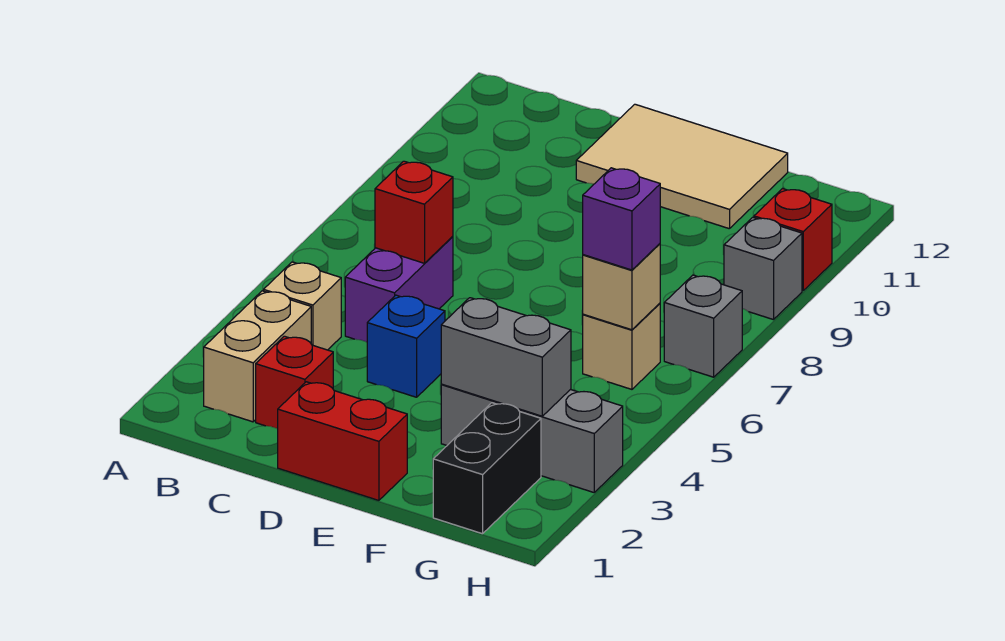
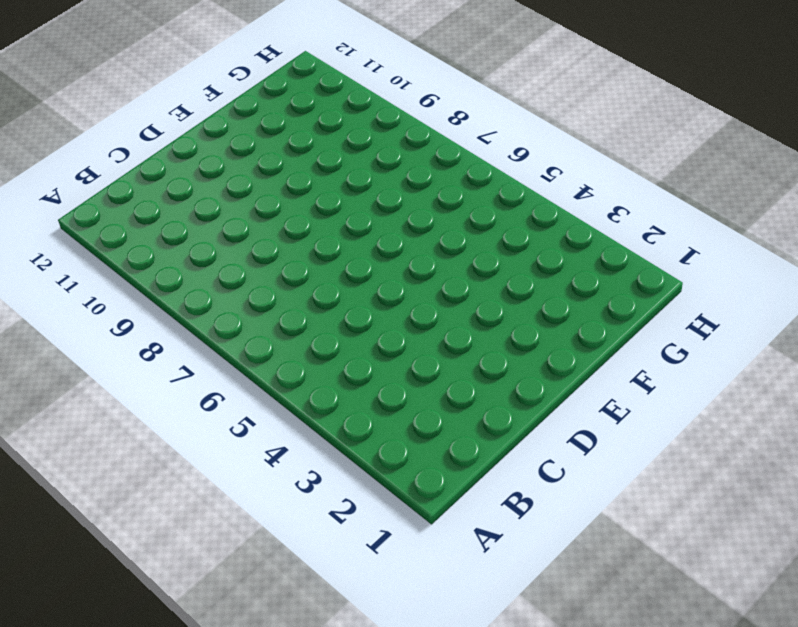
none -> tan brick B2:B3 level 1
none -> tan brick B4 level 1
none -> red brick C2 level 1

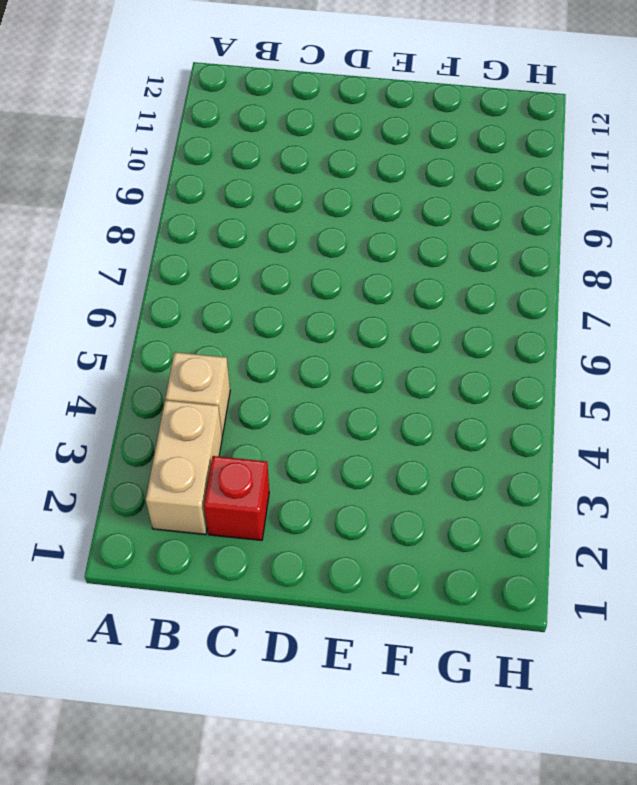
none -> purple brick C5:C6 level 1
none -> red brick D1:E1 level 1
none -> blue brick D4 level 1

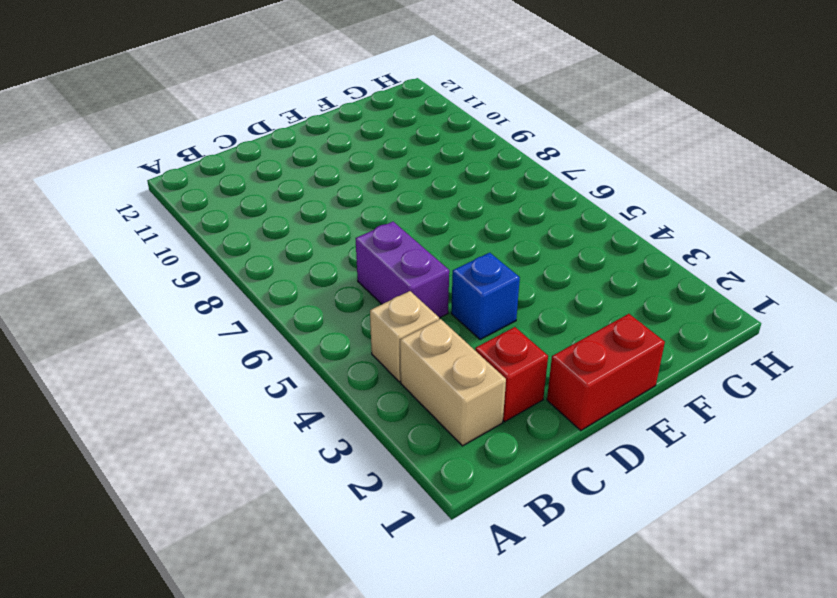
none -> tan tile D11:F12 level 1
none -> grey brick F3:H3 level 1
none -> black brick G1:G2 level 1

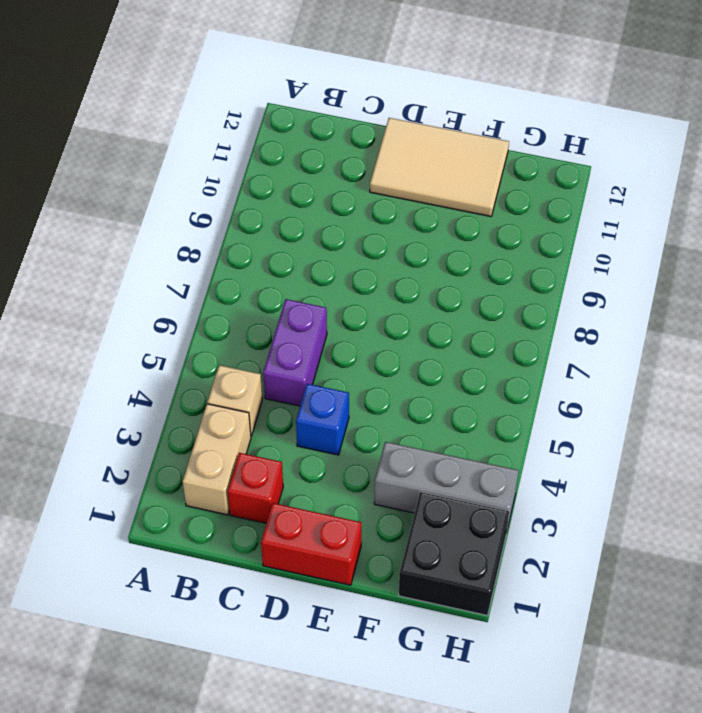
black brick G1:H2 level 1 -> black brick G1:G2 level 1
none -> tan brick G6 level 1
none -> grey brick H7 level 1
none -> grey brick H9 level 1

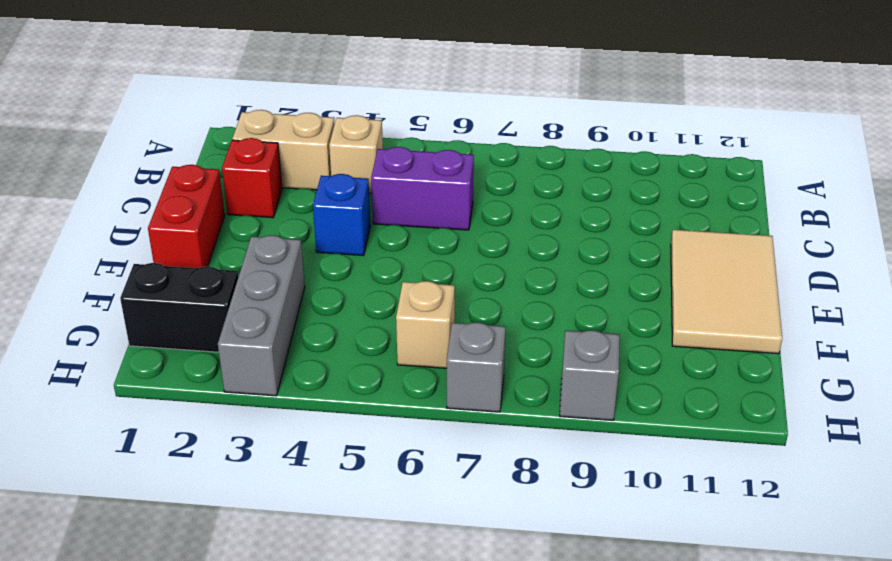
none -> red brick H10 level 1
none -> red brick C6 level 2
none -> grey brick F3:G3 level 2

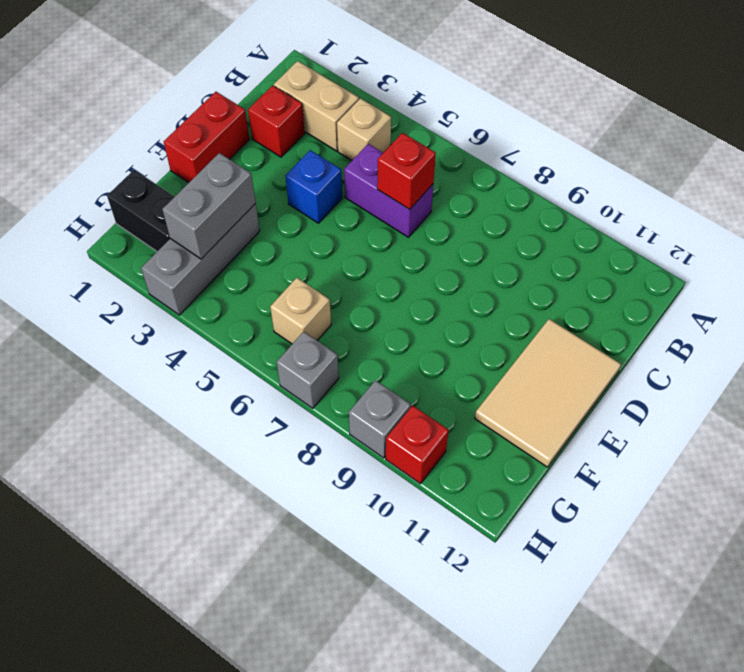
none -> tan brick G6 level 2
none -> purple brick G6 level 3

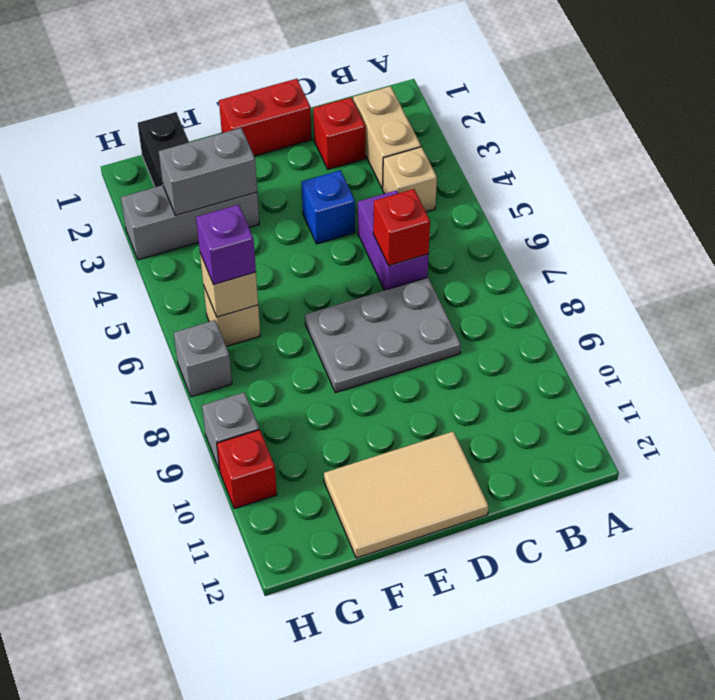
grey plate C7:E8 level 1 -> none

